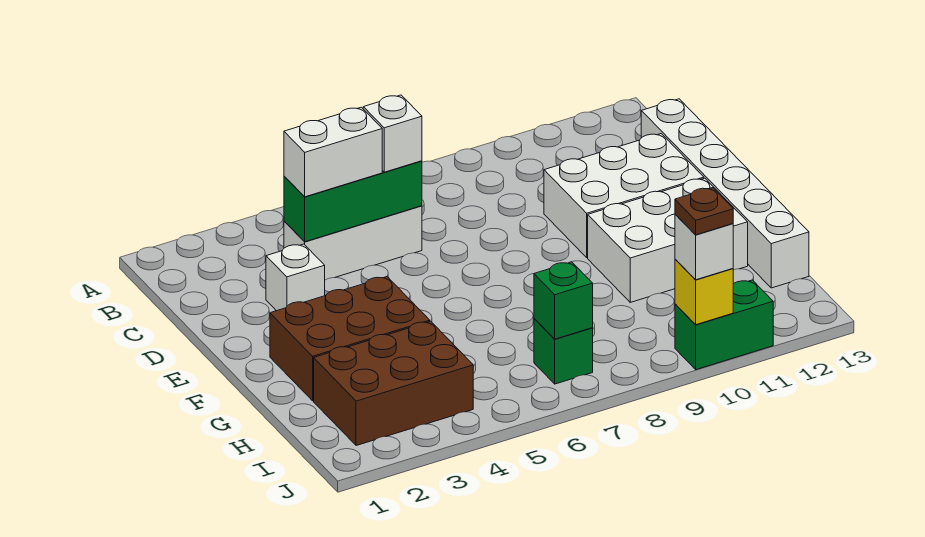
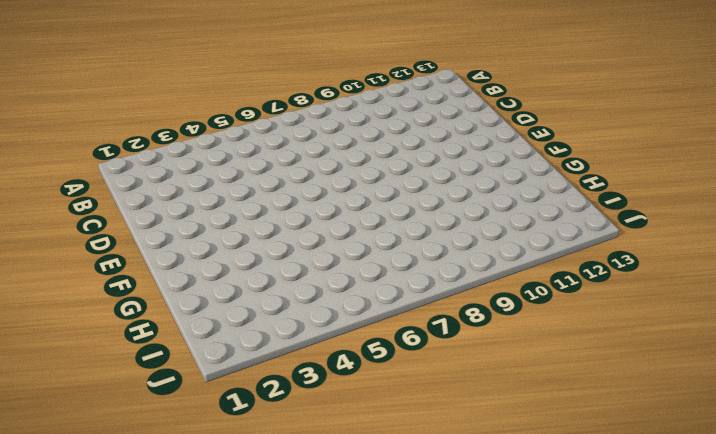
none -> white brick C4:C6 level 1
none -> white brick C13:H13 level 1
none -> white brick D3 level 1

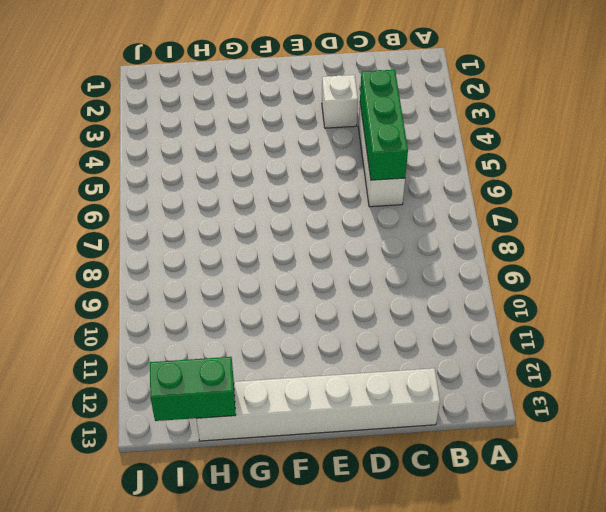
green brick H13:I13 level 2 -> green brick J10:J11 level 1
none -> white brick D10:E12 level 1
none -> brown brick F2:G4 level 1
none -> white brick F10:G12 level 1

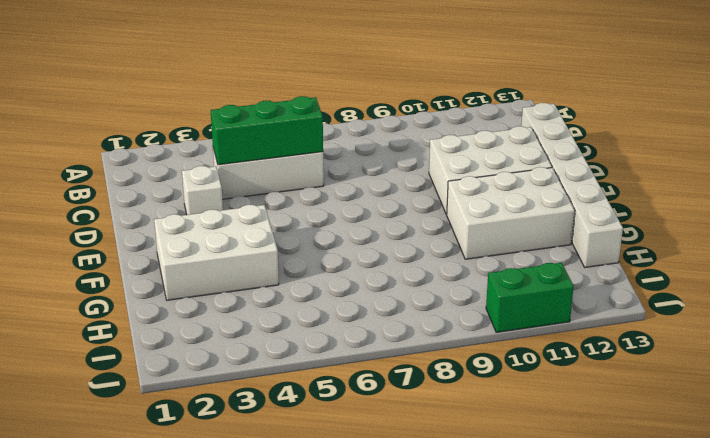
white brick F2:G4 level 1 -> brown brick F2:G4 level 1
none -> brown brick H2:I4 level 1
none -> green brick I7 level 1
none -> green brick I7 level 2

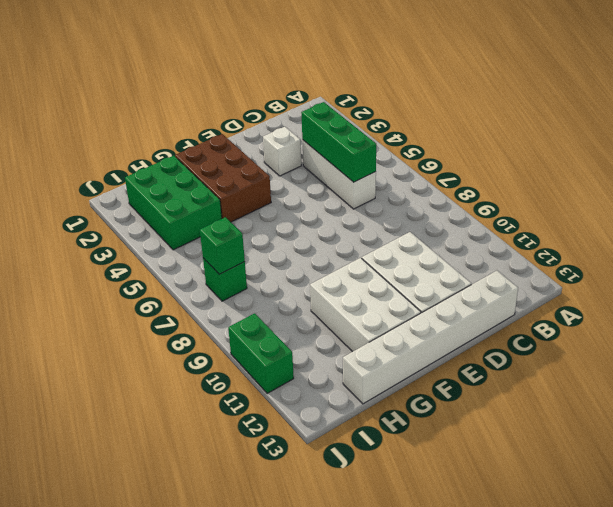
green brick H2:I4 level 1 -> brown brick H2:I4 level 1
none -> yellow brick J10 level 2
none -> white brick C4:C5 level 3
none -> white brick C6 level 3

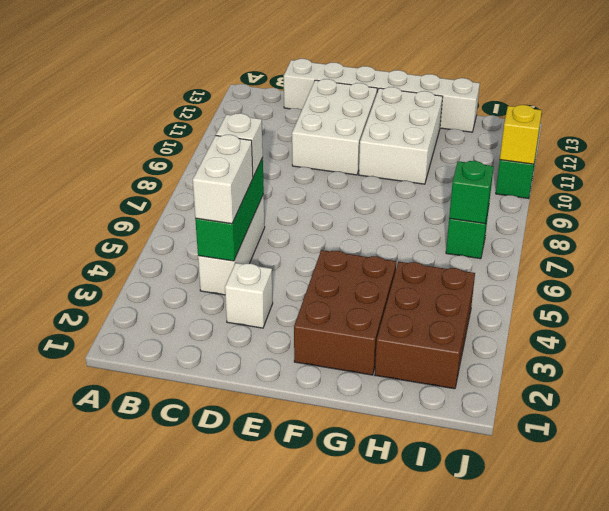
none -> white brick J10 level 3
none -> brown plate J10 level 4

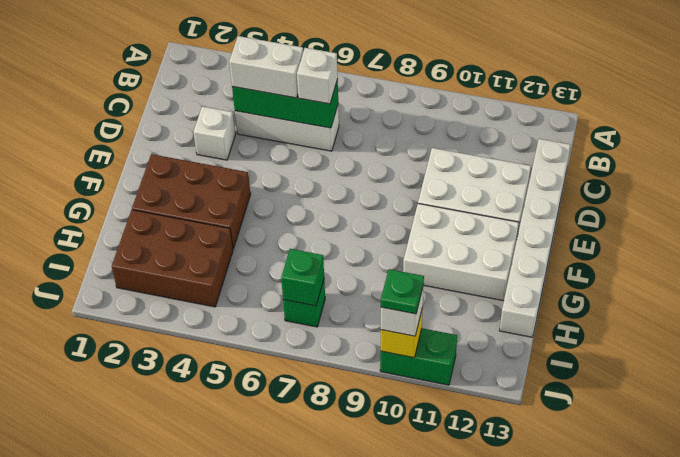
green plate J10 level 4 -> brown plate J10 level 4

